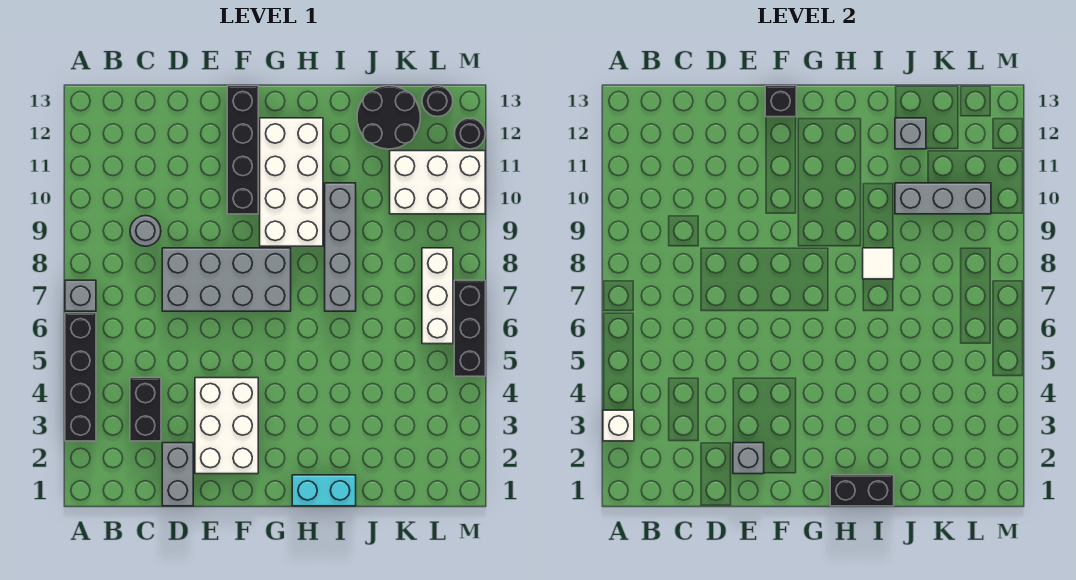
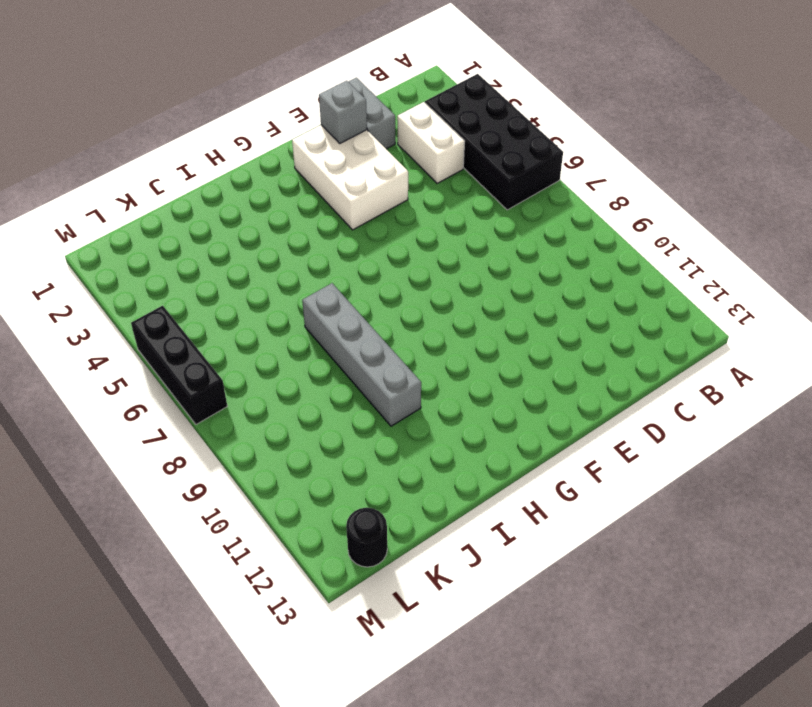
black brick A3:B6 level 1 -> black brick A3:A6 level 1
white brick C3:C4 level 1 -> black brick C3:C4 level 1
none -> grey brick A7 level 1
none -> grey round brick C9 level 1
none -> grey brick D7:G8 level 1

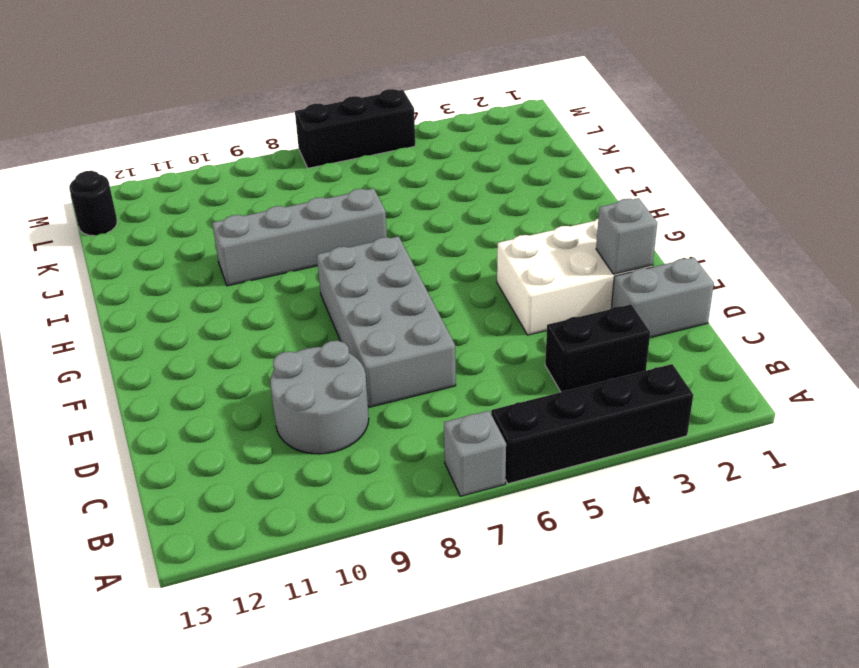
grey round brick C9:D10 level 1 -> grey round brick C9 level 1
none -> black brick F10:F13 level 1
none -> white brick G9:H12 level 1
none -> cyan brick H1:I1 level 1

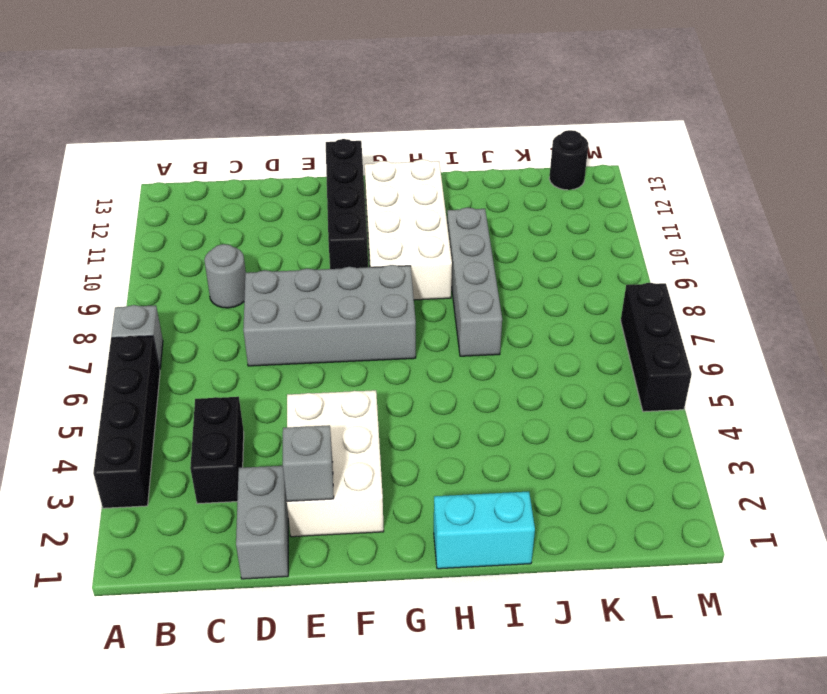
none -> black round brick J12:K13 level 1
none -> white brick K10:M11 level 1
none -> white brick L6:L8 level 1

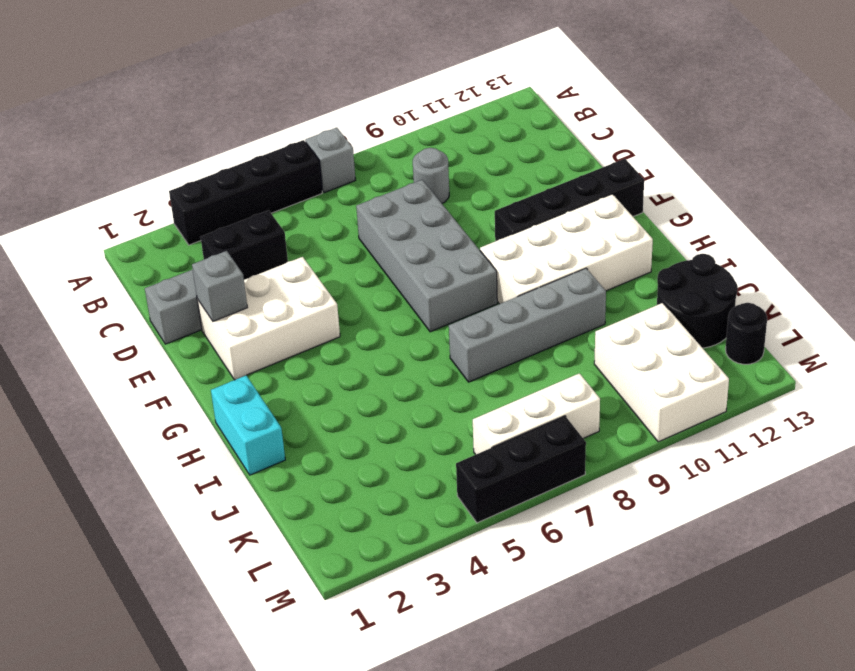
none -> black round brick M12 level 1
none -> white brick A3 level 2
none -> black brick F13 level 2

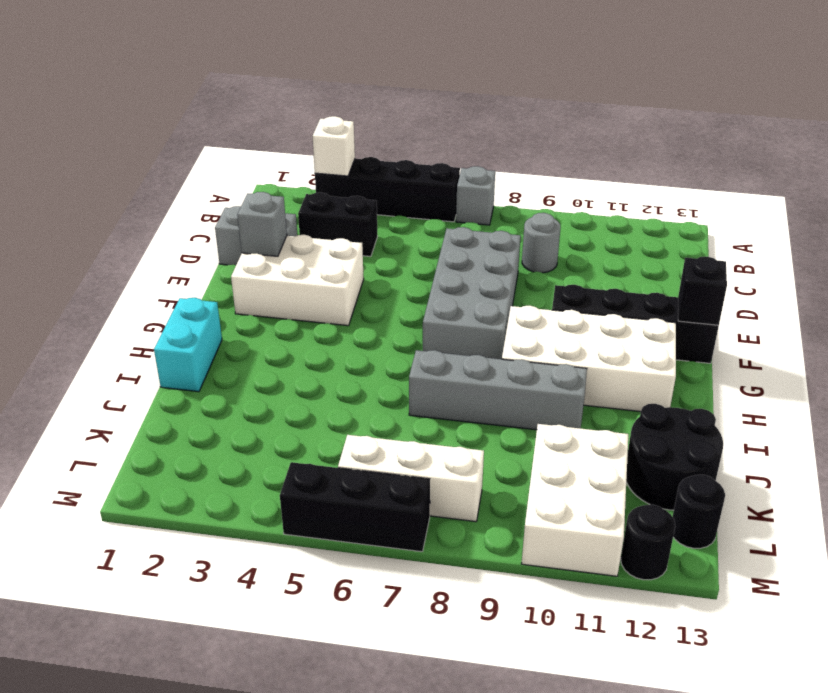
none -> black brick H1:I1 level 2
none -> white tile I8 level 2
none -> grey brick J10:L10 level 2

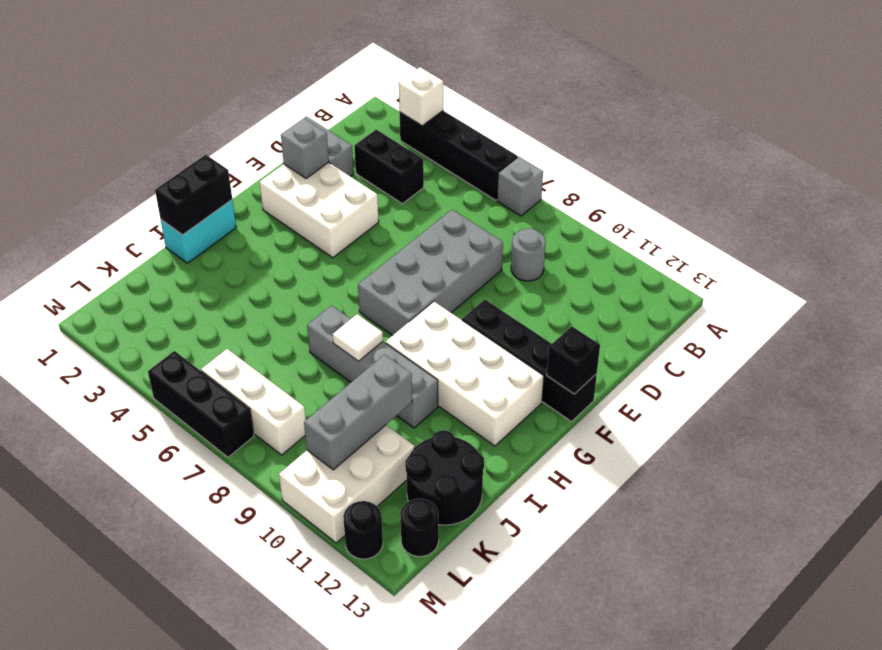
none -> grey brick J12 level 2

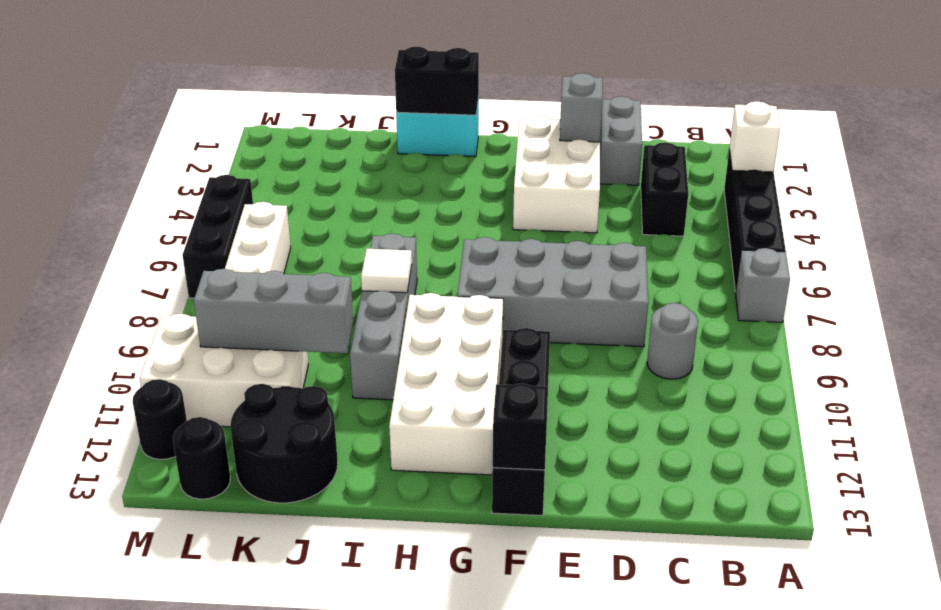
none -> grey brick J12 level 2

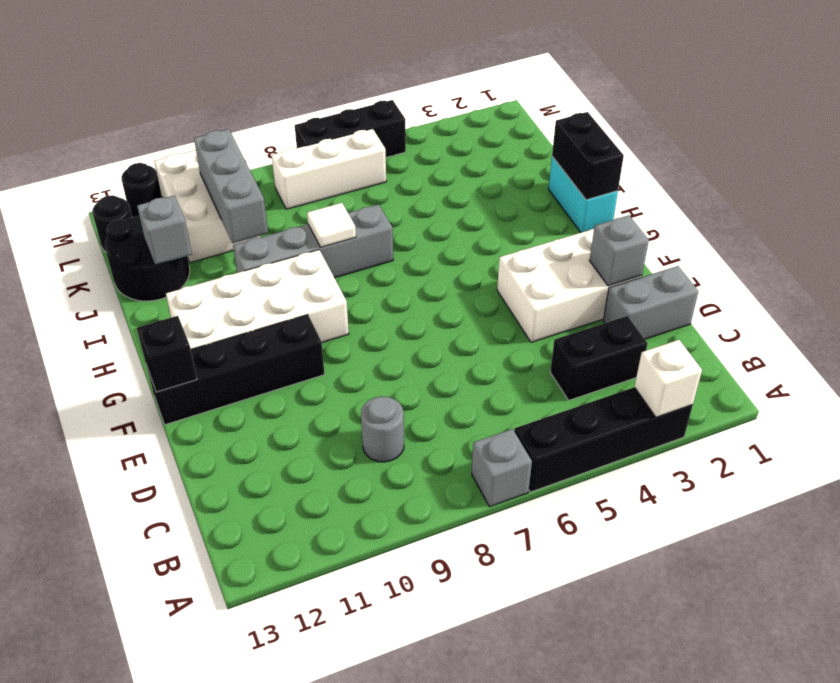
none -> grey brick D7:G8 level 1

